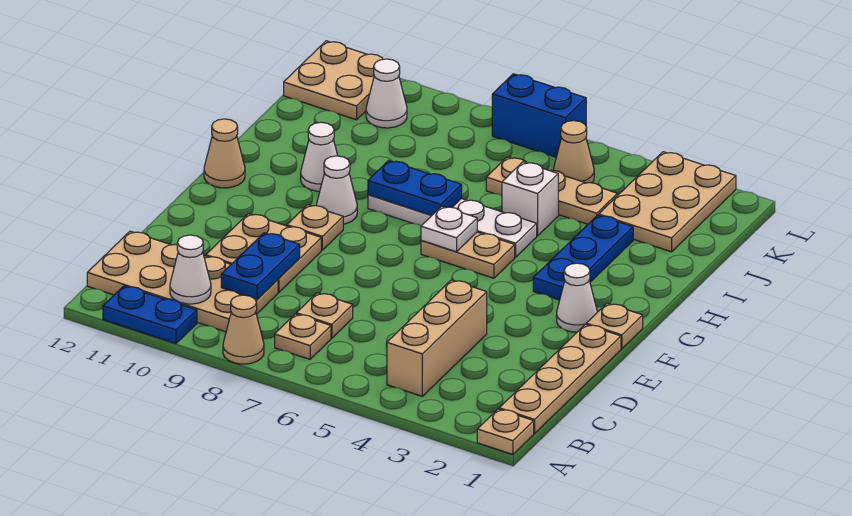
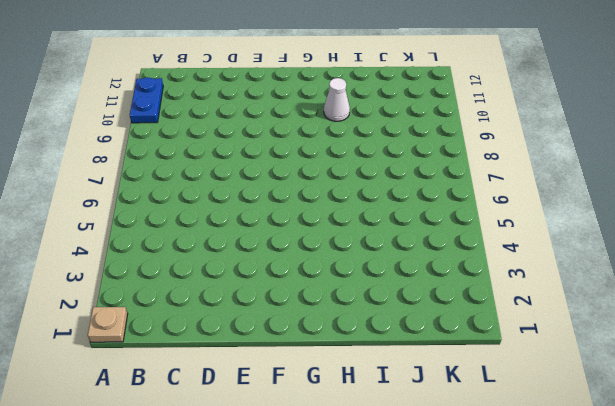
none -> tan cone A8 level 1
none -> tan plate B1:E1 level 1
none -> tan brick B4:D4 level 1

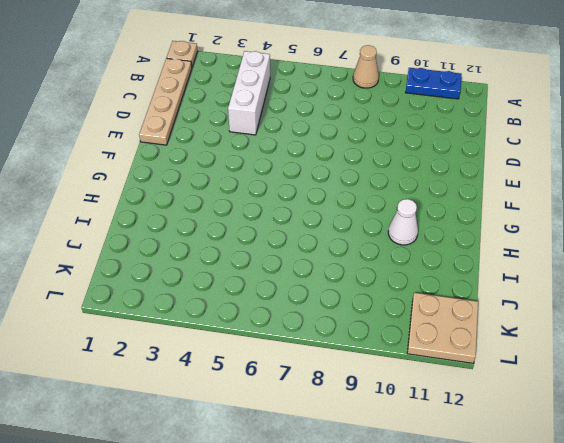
white brick B4:D4 level 1 -> tan brick B4:D4 level 1
none -> tan plate B7 level 1
none -> tan plate B9:C12 level 1
none -> tan plate C7 level 1

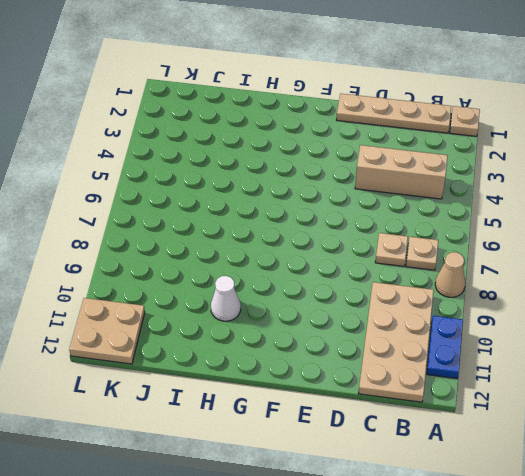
none -> tan plate D9:E10 level 1
none -> tan plate F1 level 1
none -> white cone F2 level 1

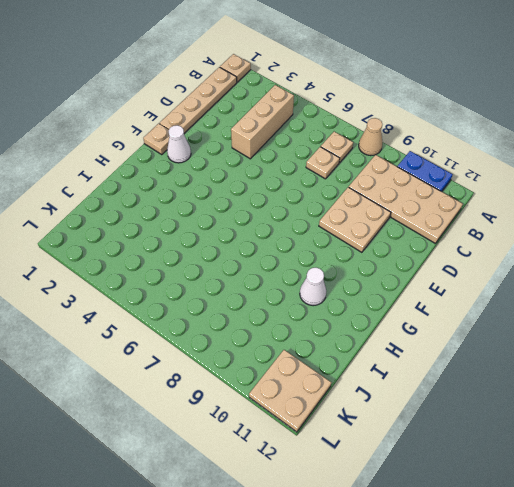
none -> tan plate F9 level 1
none -> blue plate G3:I3 level 1
none -> tan plate G5:G6 level 1

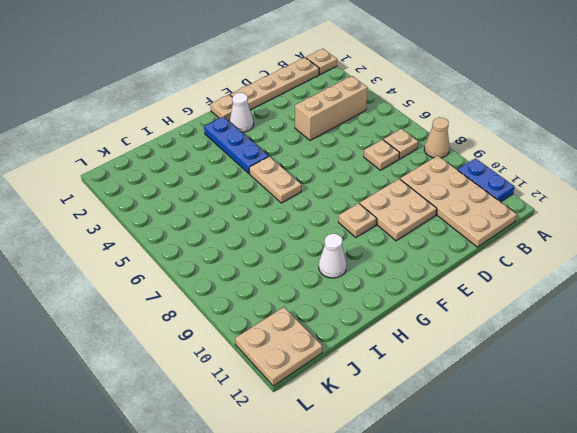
blue plate G2:G4 level 1 -> blue plate G3:I3 level 1
none -> white cone G9 level 1
none -> tan cone G12 level 1
none -> white plate H5:H8 level 1

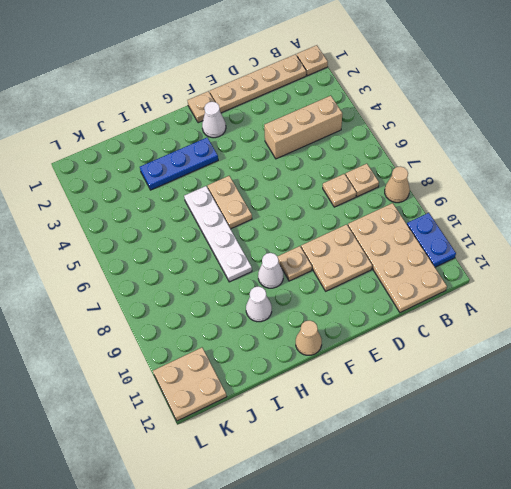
none -> white brick I5 level 1
none -> tan plate J2:L3 level 1
none -> tan plate J4:J6 level 1

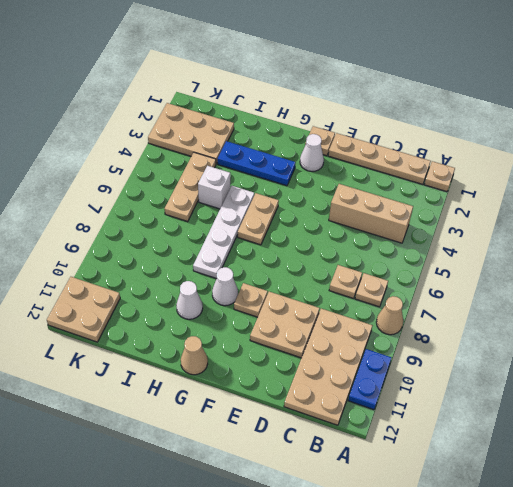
none -> tan cone K5 level 1
none -> white cone K10 level 1
none -> blue brick L6:L7 level 1

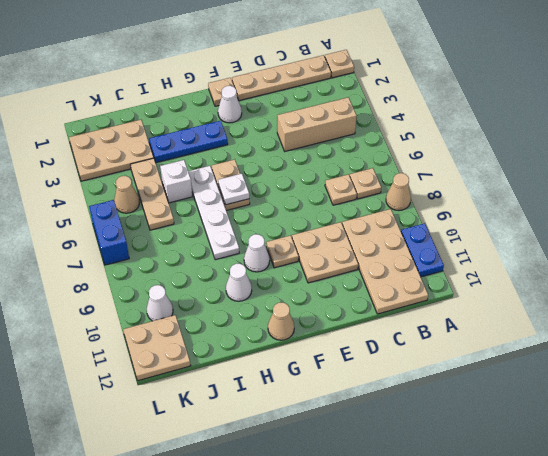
none -> white cone B10 level 2
none -> blue plate C9:D9 level 2
none -> blue plate H7:H8 level 2

